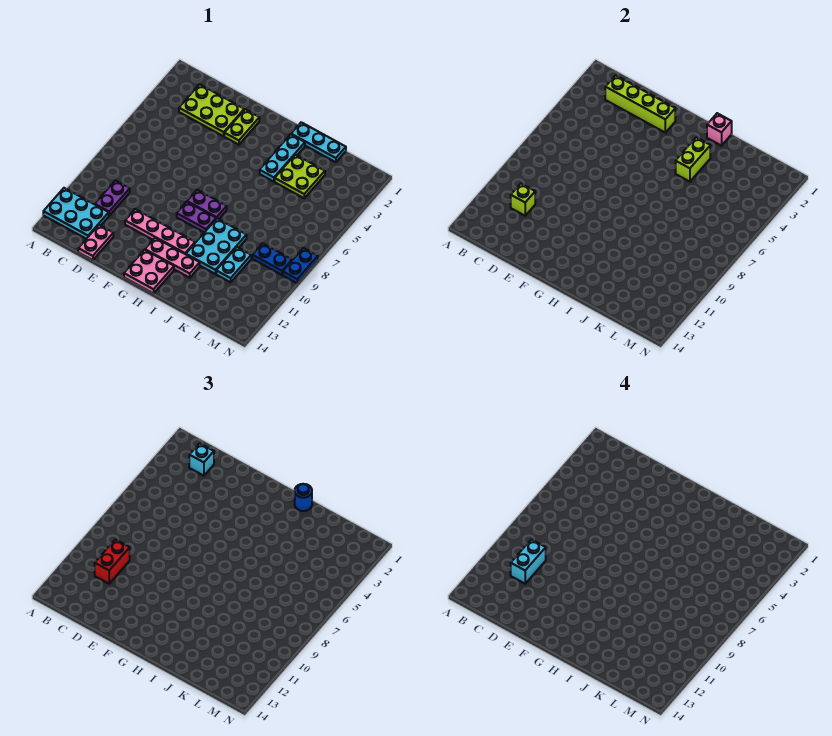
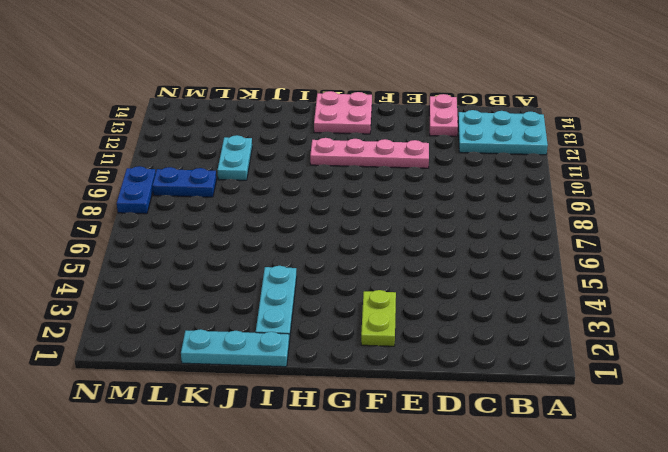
none -> lime plate C2:E3 level 1
none -> purple plate C10:C11 level 1
none -> purple plate G8:H8 level 1

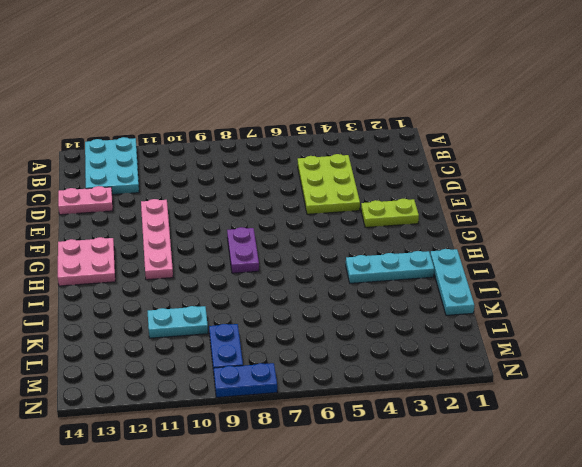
lime plate C4:E5 level 1 -> lime plate C2:E3 level 1
none -> purple plate C10:C11 level 1
none -> purple plate G9:H9 level 1
none -> pink plate G12:I12 level 1

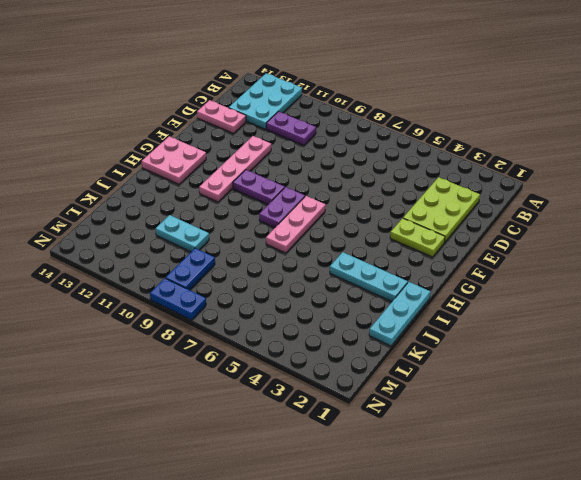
pink plate G7:I7 level 1 -> pink plate G12:I12 level 1
purple plate G9:G10 level 1 -> purple plate G9:H9 level 1
none -> cyan plate I9:J11 level 1
none -> lime plate J3:K4 level 1
none -> lime brick C2:F2 level 2

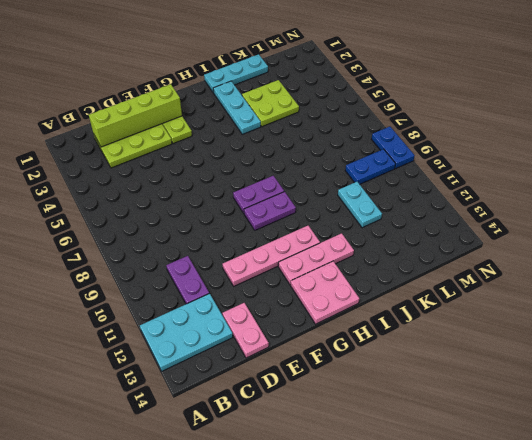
none -> cyan plate I9:J11 level 1
none -> lime brick C11 level 2
none -> pink brick I1 level 2

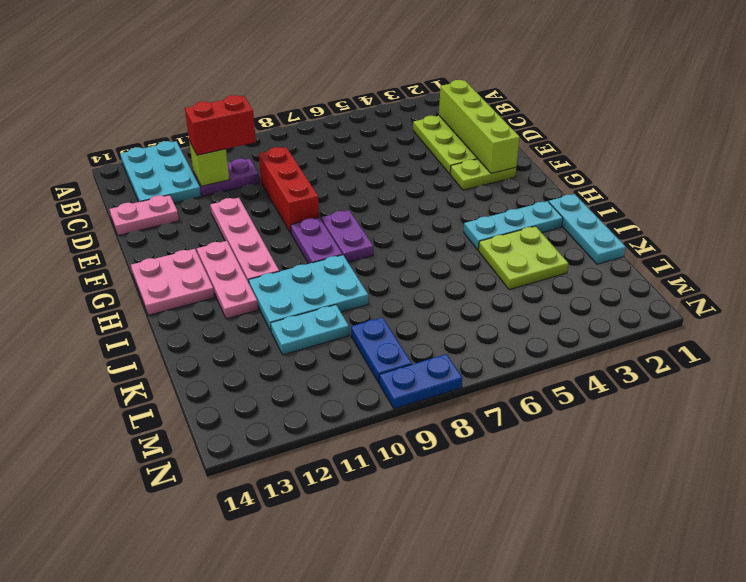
red brick D9:F9 level 1 -> none
none -> pink brick I1 level 2
none -> lime brick I3:I4 level 2
none -> cyan brick C2 level 3

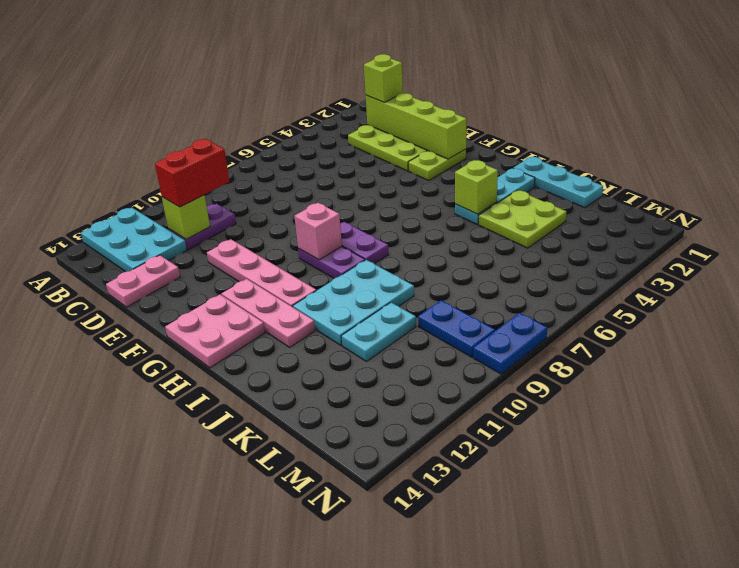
lime brick C2 level 3 -> cyan brick C2 level 3
pink brick G9 level 2 -> pink brick I1 level 2
lime brick I4 level 2 -> lime brick I3:I4 level 2
none -> blue round brick I1 level 3
none -> cyan brick C10:C11 level 4

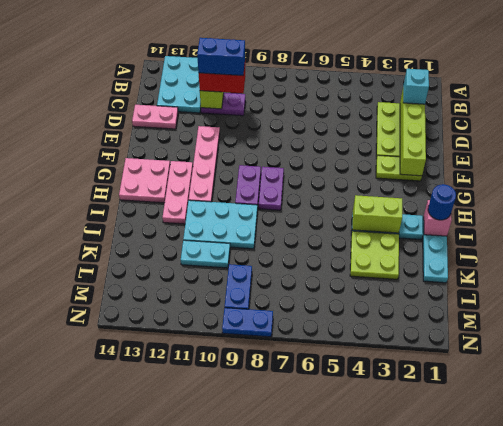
blue brick C10:C11 level 4 -> cyan brick C10:C11 level 4

